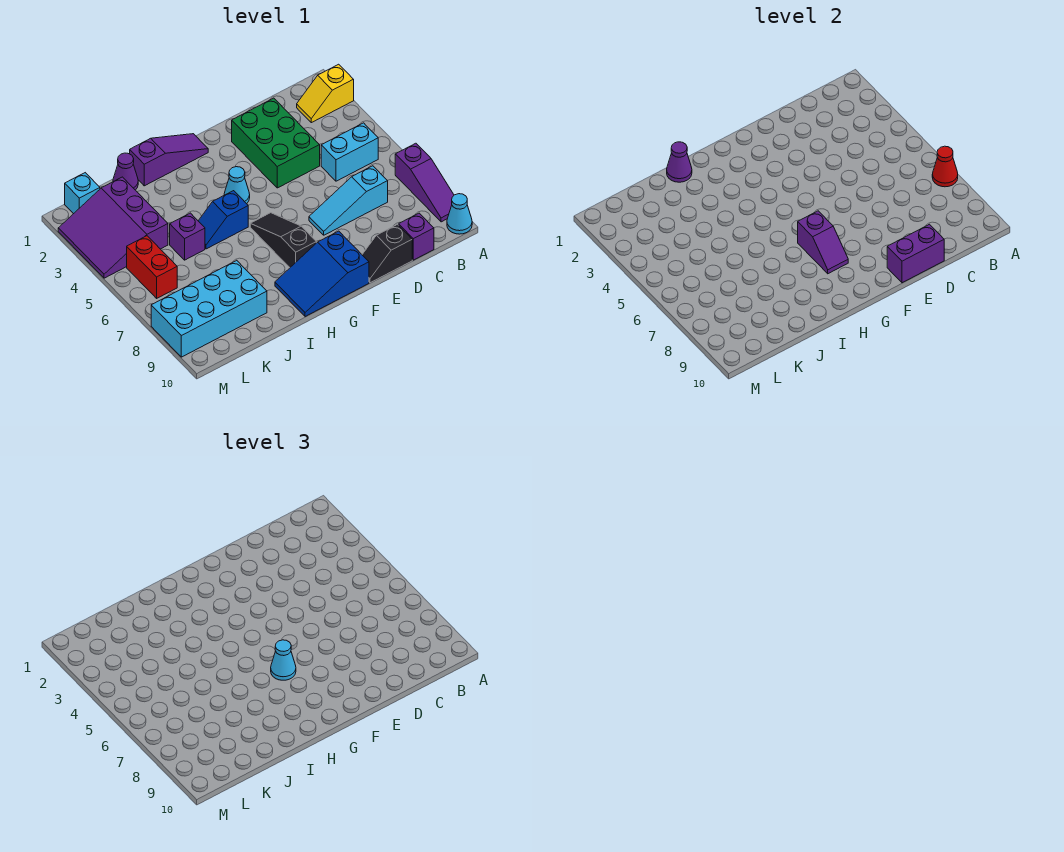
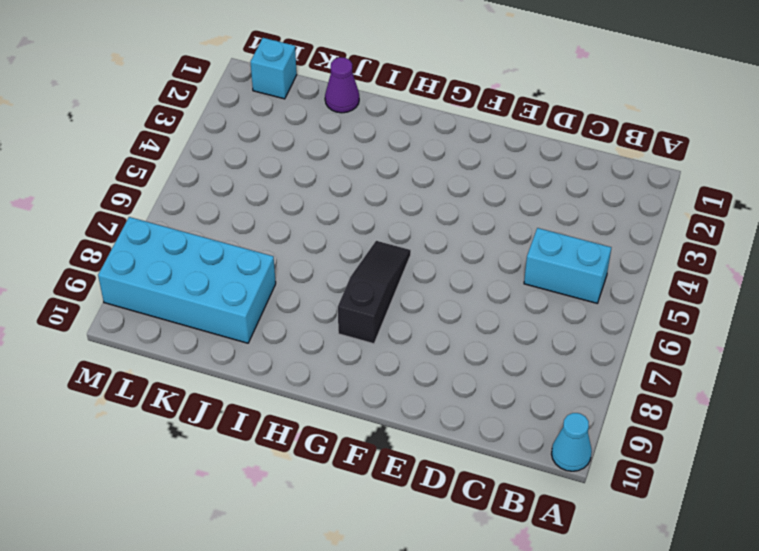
none -> yellow slope A2:B2 level 1 top A
none -> purple slope A7:A9 level 1 top 7
none -> cyan slope C7:E7 level 1 top C

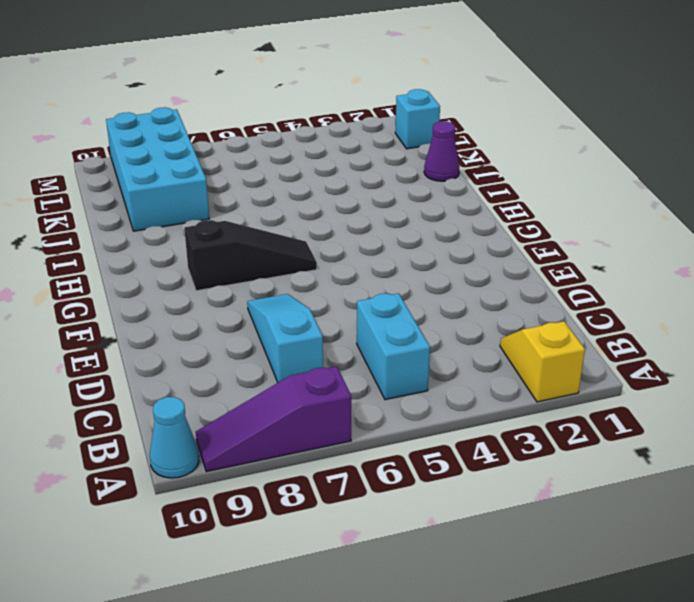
none -> purple brick C10 level 1
none -> green brick D2:E4 level 1
none -> black slope D10:E10 level 1 top D

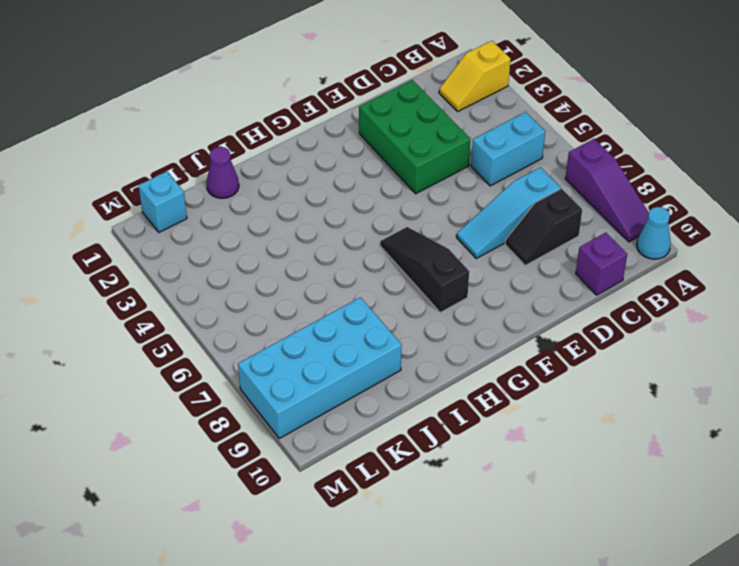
black slope C8:D8 level 1 top C -> black slope D10:E10 level 1 top D
none -> blue slope F9:H10 level 1 top F
none -> purple slope G1:I1 level 1 top I
none -> cyan cone G4 level 1

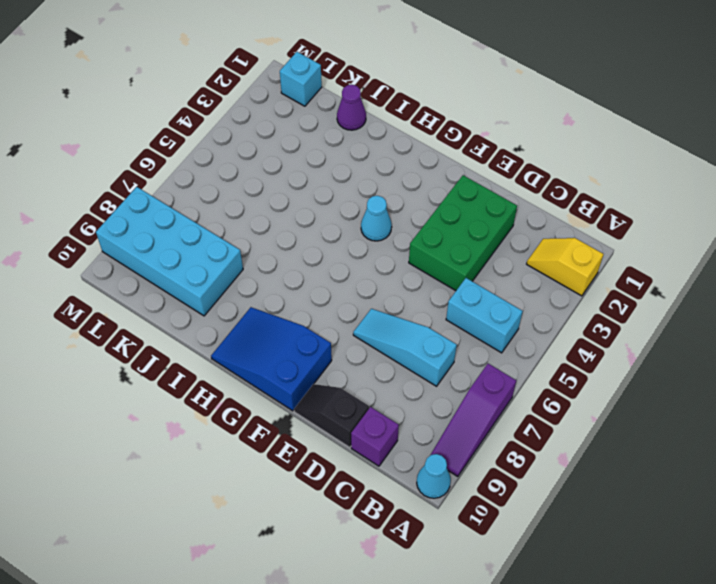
none -> purple slope G1:I1 level 1 top I
none -> black slope G6:G8 level 1 top 8
none -> blue slope H5:I5 level 1 top H

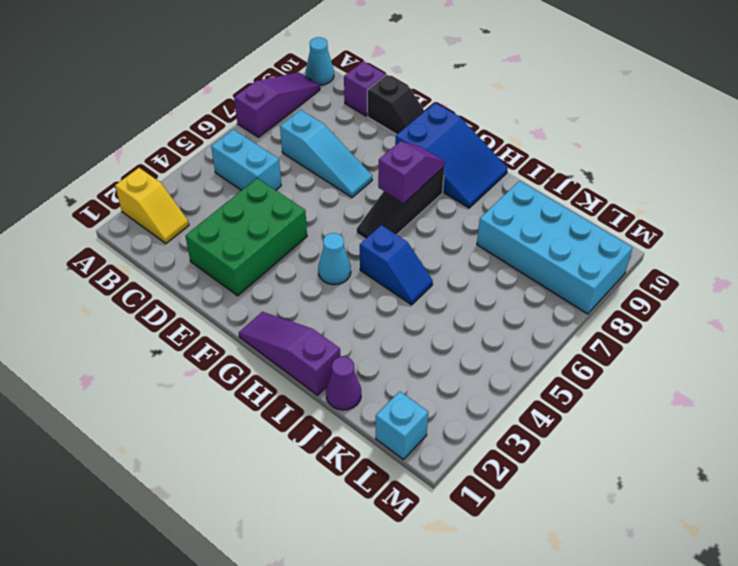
none -> purple brick J5 level 1
none -> purple slope K2:M4 level 1 top K
none -> red brick L5:L6 level 1

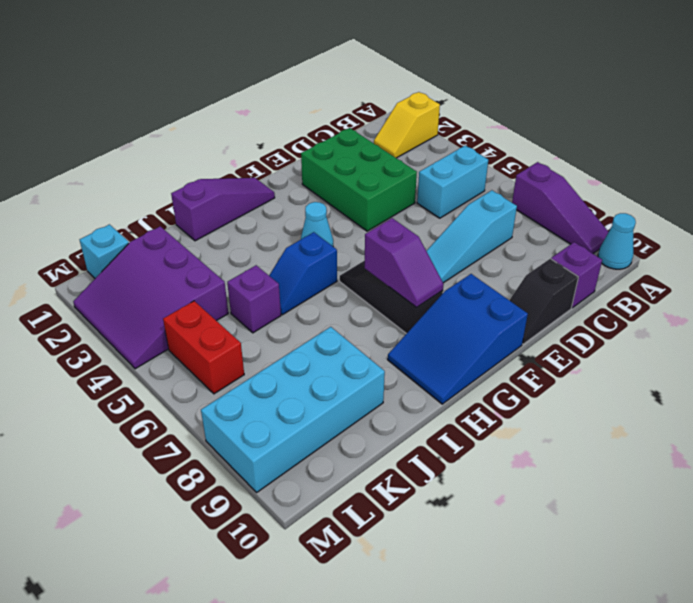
none -> purple cone J1 level 1
none -> red cone A7 level 2
none -> purple brick D10:E10 level 2

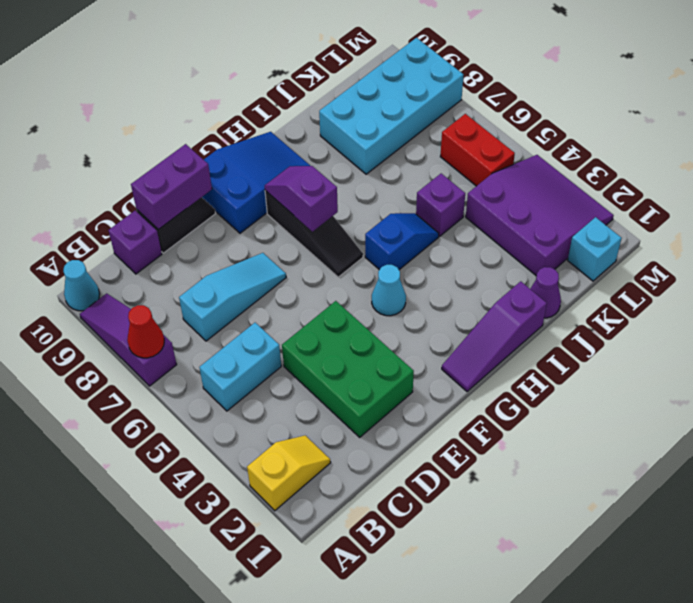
none -> purple cone I1 level 2
none -> cyan cone G7 level 3

